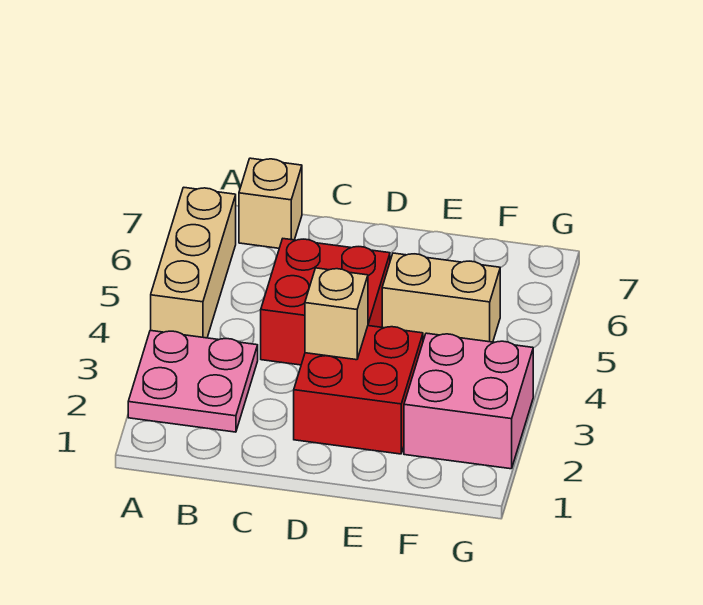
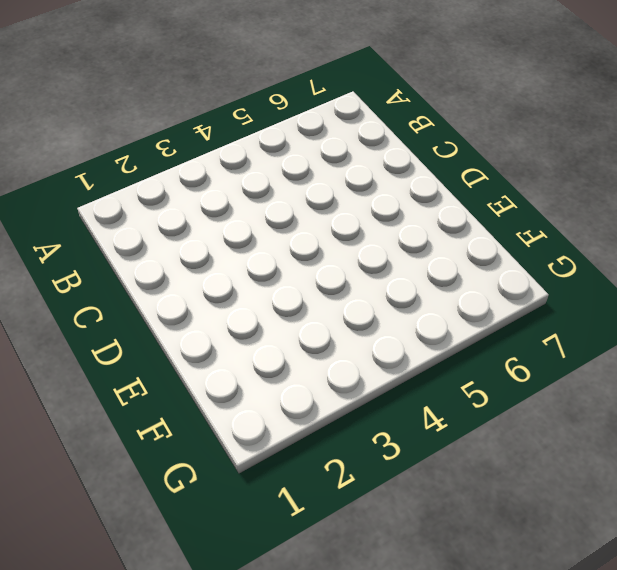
none -> pink plate A2:B3 level 1
none -> tan brick A4:A6 level 1

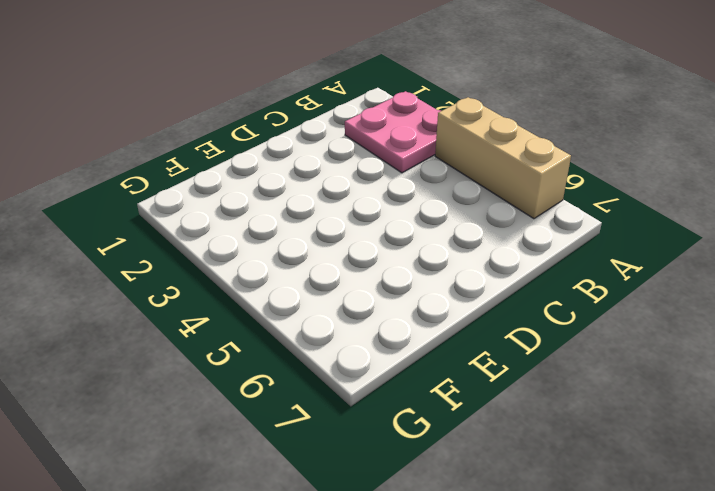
none -> tan brick B7 level 1
none -> red brick C4:D5 level 1

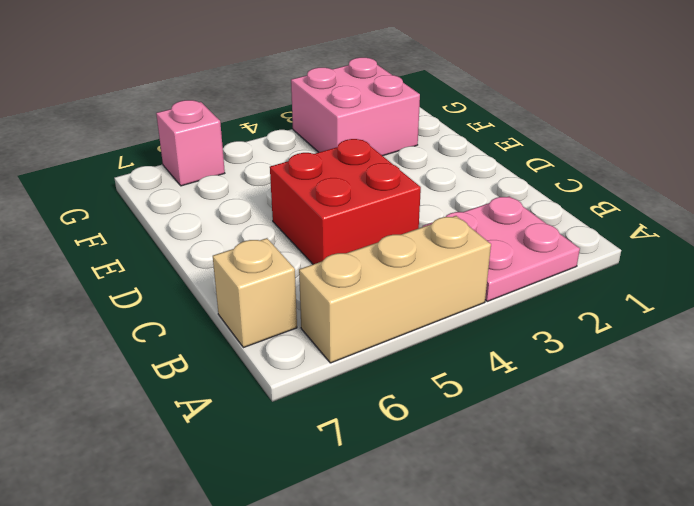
pink brick G6 level 1 -> none
none -> red brick D2:E3 level 1
none -> tan brick E5:F5 level 1

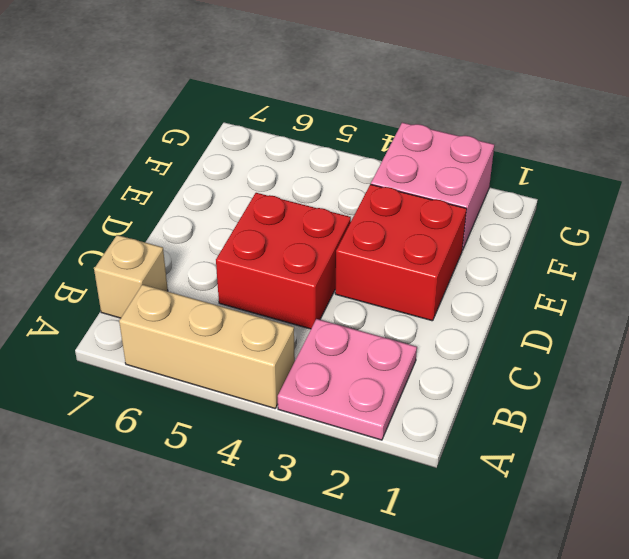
none -> tan brick E5:F5 level 1
none -> tan brick D3 level 2

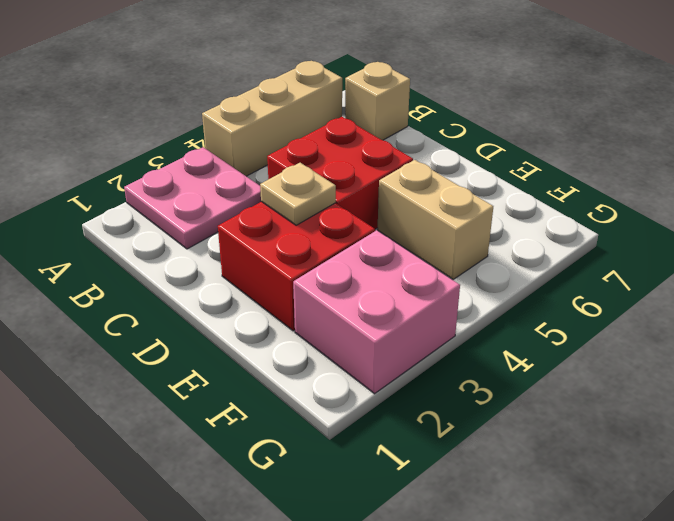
tan plate D3 level 2 -> tan brick D3 level 2

